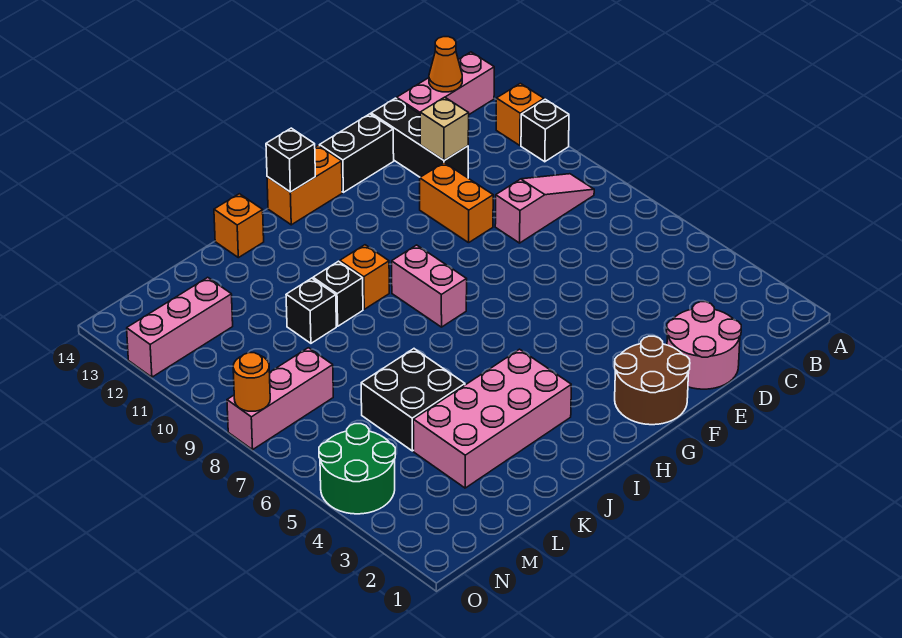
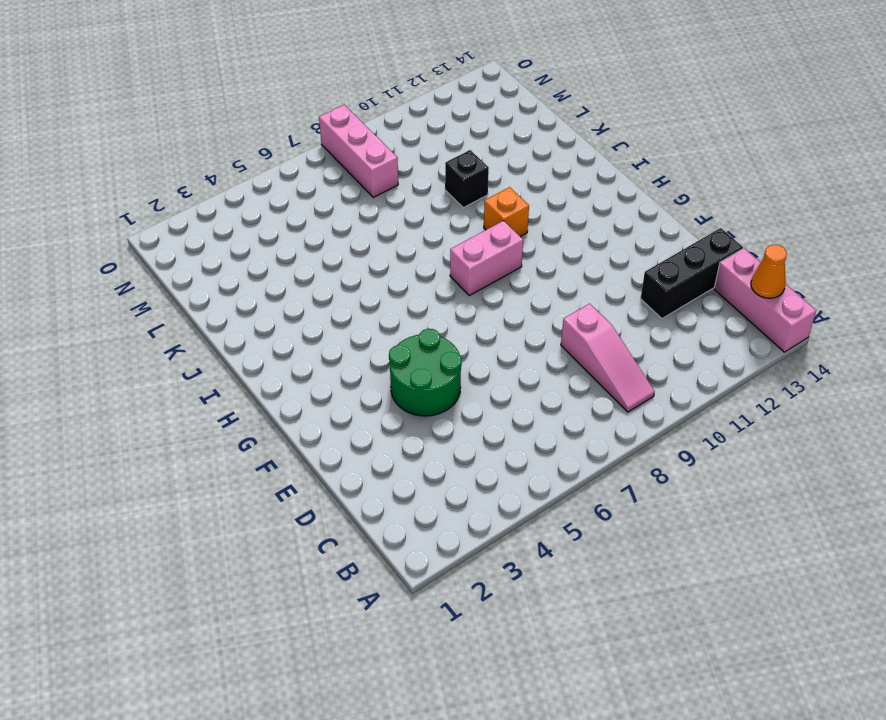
green round brick E4:F5 level 1 -> green round brick N4:O5 level 1
none -> black brick A11 level 1
none -> orange brick A12 level 1
none -> pink round brick D1:E2 level 1

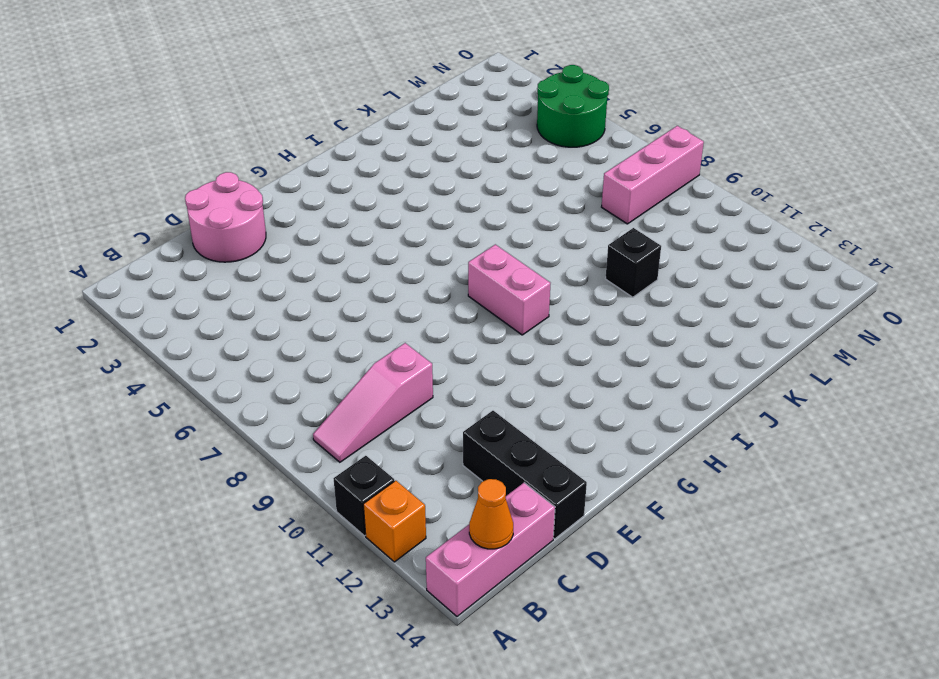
none -> orange brick E10:E11 level 1
none -> black brick E14:F14 level 1
none -> brown round brick F1:G2 level 1

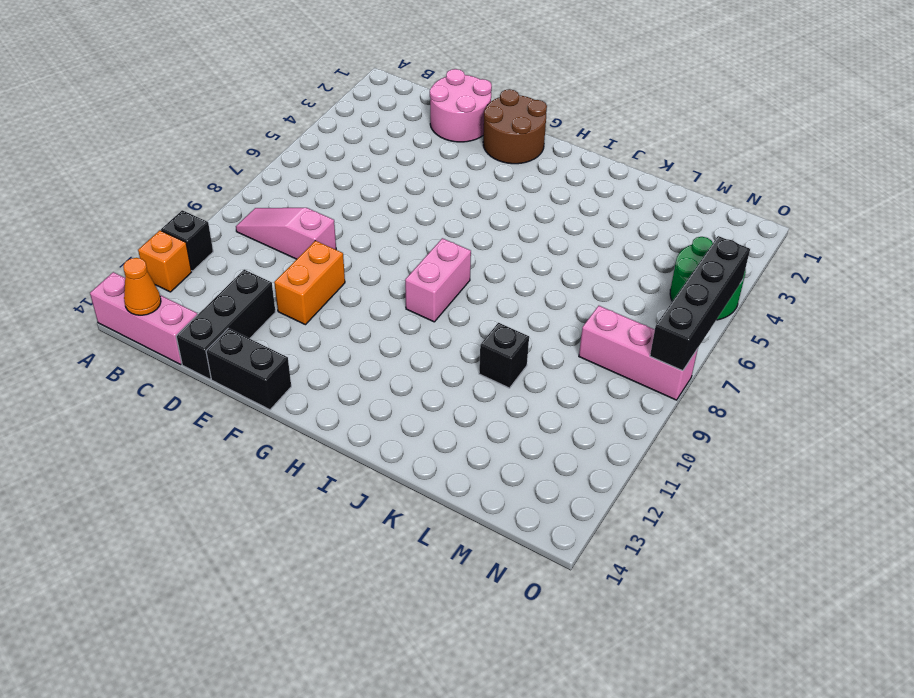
black brick O5:O8 level 2 -> orange round brick O8 level 2
none -> orange brick G14:H14 level 1
none -> pink brick I3:L4 level 1
none -> orange brick I10 level 1

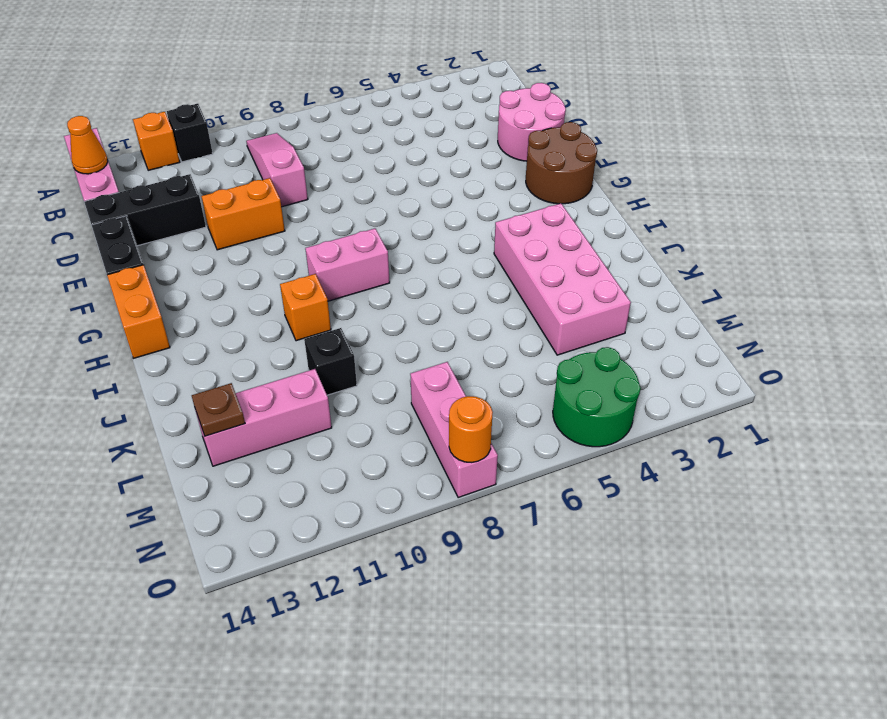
pink brick L11:L13 level 1 -> pink brick M12:O12 level 1
brown plate L13 level 2 -> none
none -> black brick J10 level 1
none -> orange brick J14 level 1
none -> black brick K5:L6 level 1

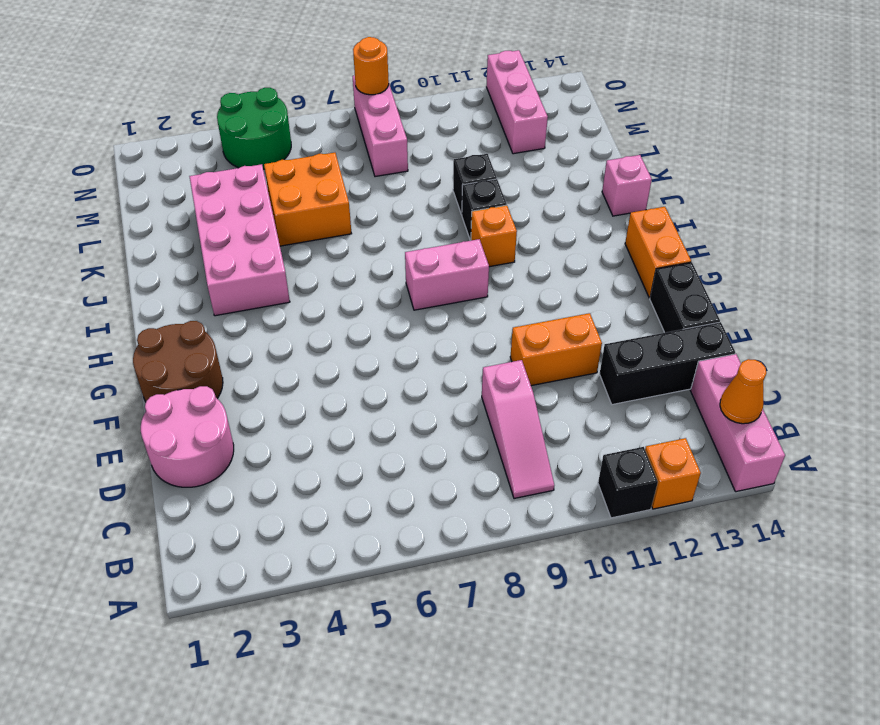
pink brick J14 level 1 -> orange brick J14 level 1
orange brick K5:L6 level 1 -> black brick K5:L6 level 1
none -> tan brick D12 level 2
none -> black brick H14 level 2

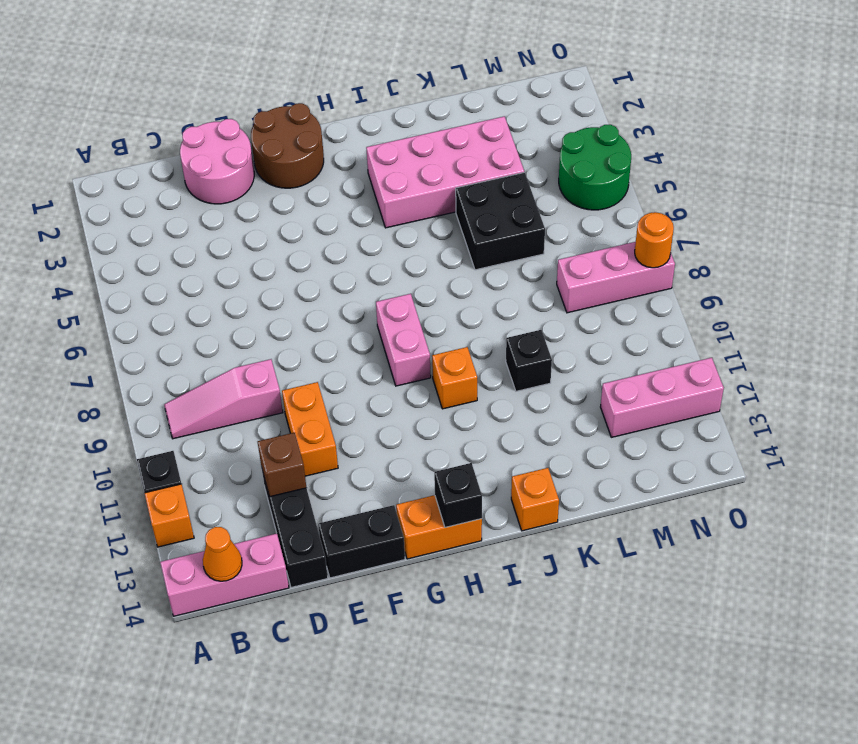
brown brick D12 level 2 -> tan brick D12 level 2
none -> black brick J10 level 1

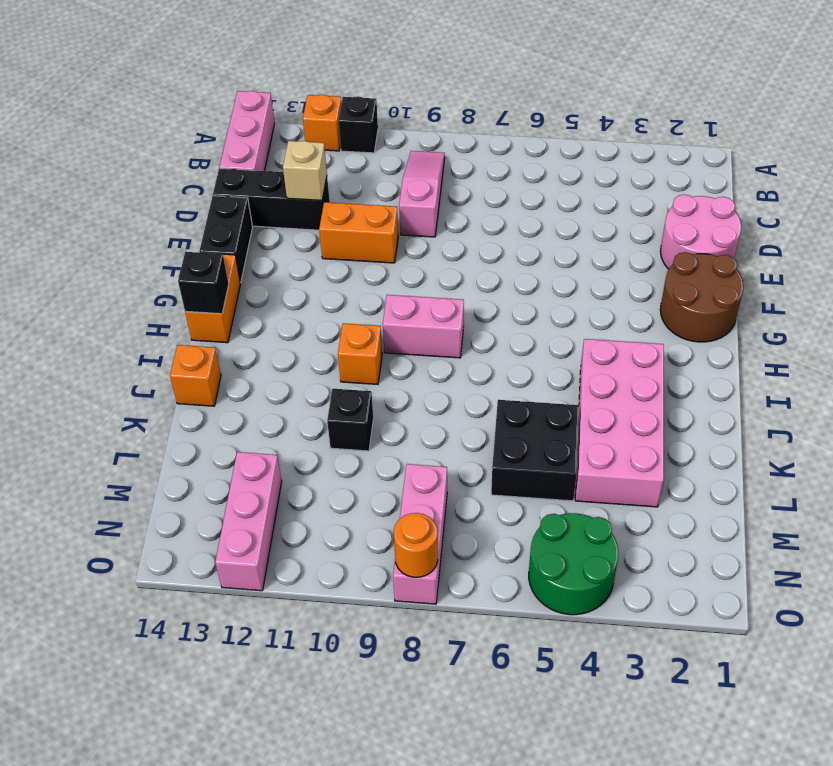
none -> black brick J10 level 1
none -> orange cone B14 level 2

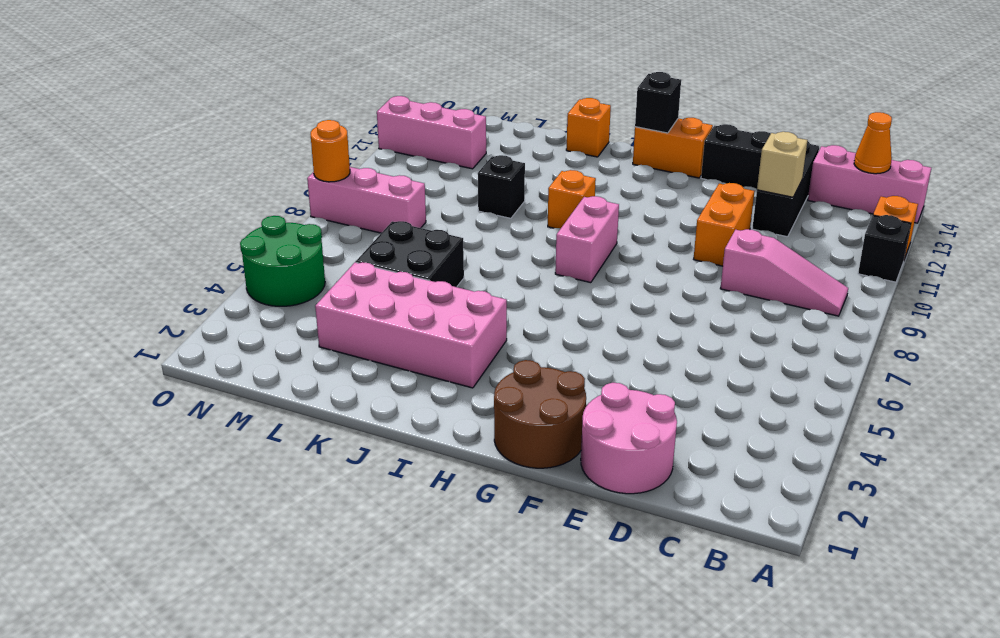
none -> black brick J10 level 1

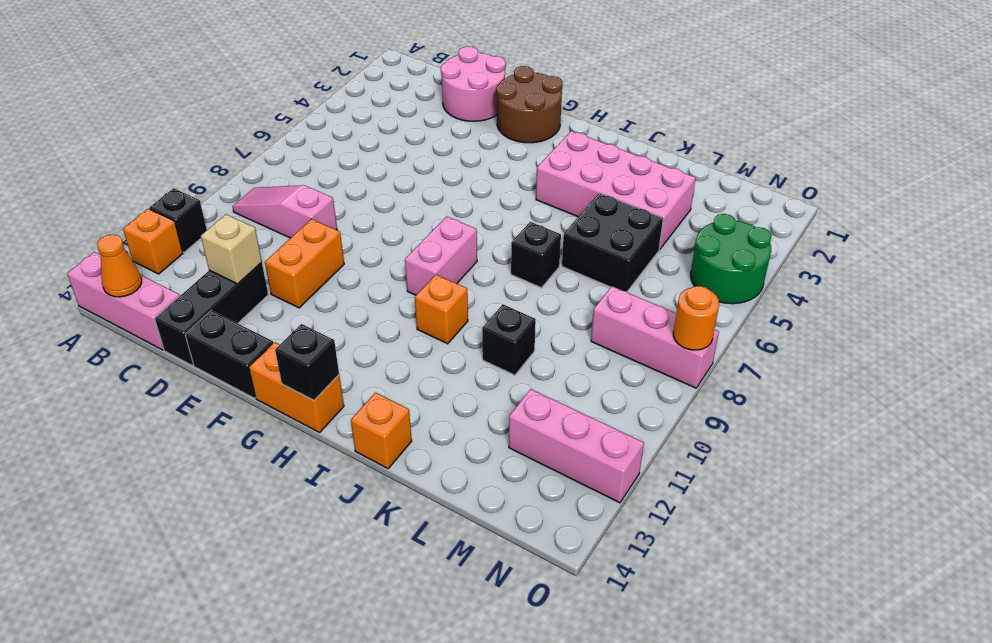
black brick J7 level 1 -> black brick J10 level 1

